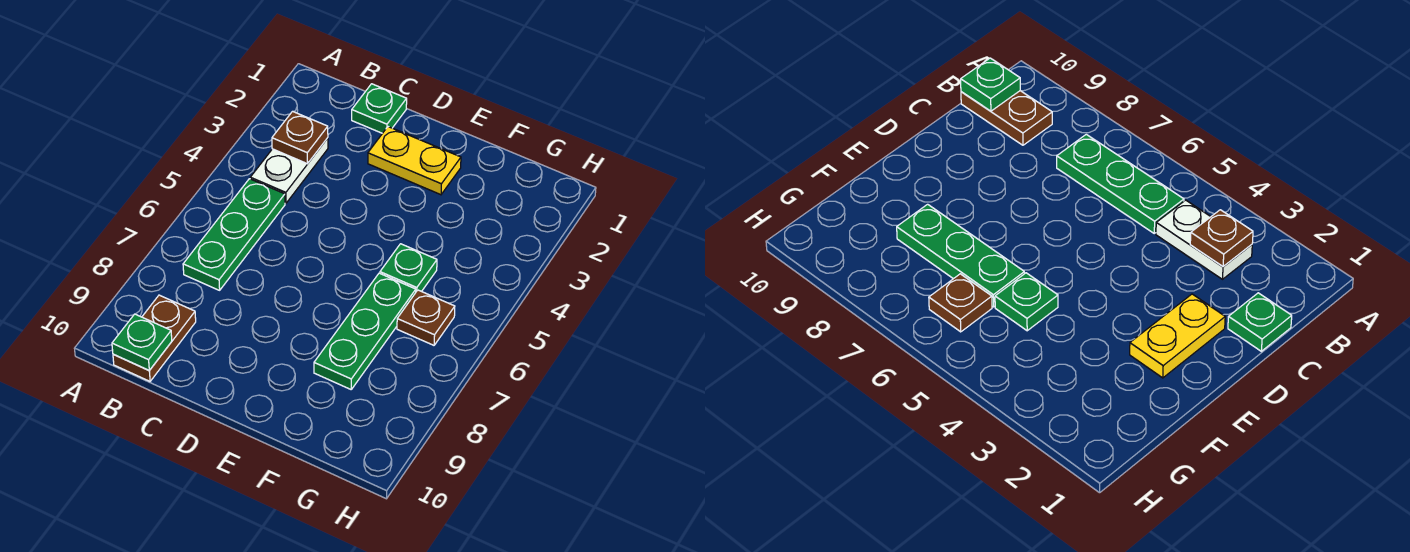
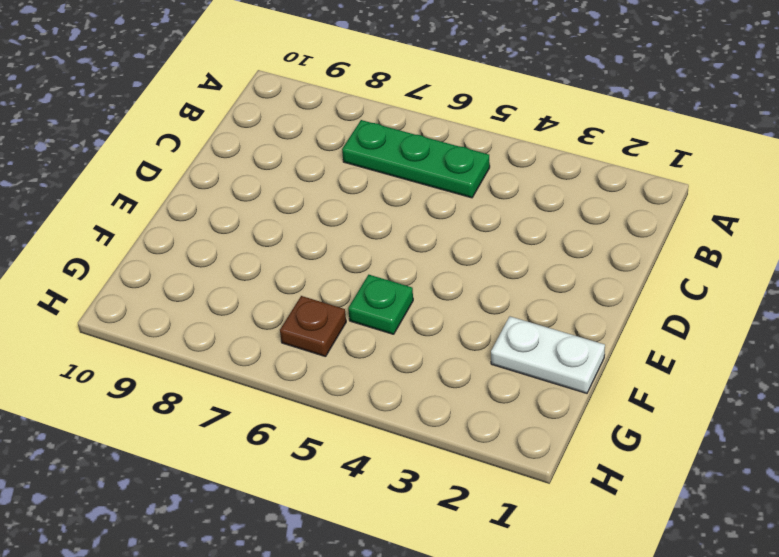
white plate F1:F2 level 1 -> white plate B3:B4 level 1
none -> brown plate B9:B10 level 1
none -> green plate C1 level 1

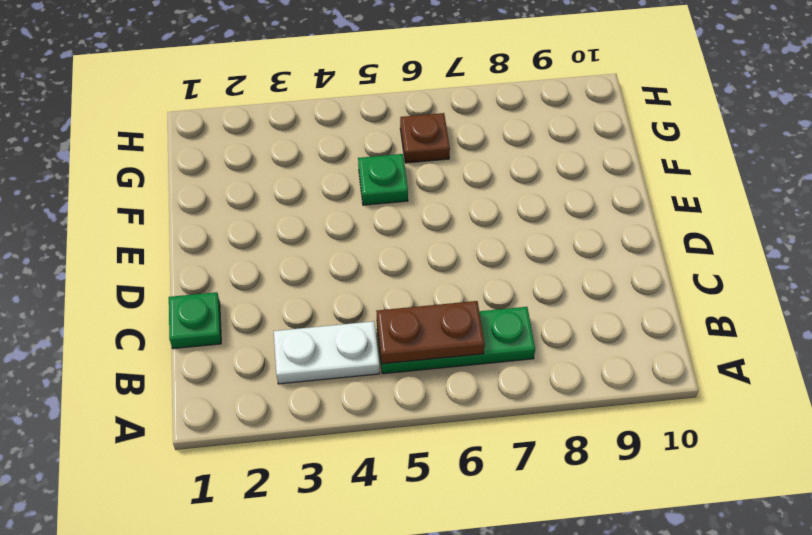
brown plate B5:B6 level 2 -> brown plate B9:B10 level 1
none -> yellow plate D2:E2 level 1
none -> green plate F6:F8 level 1

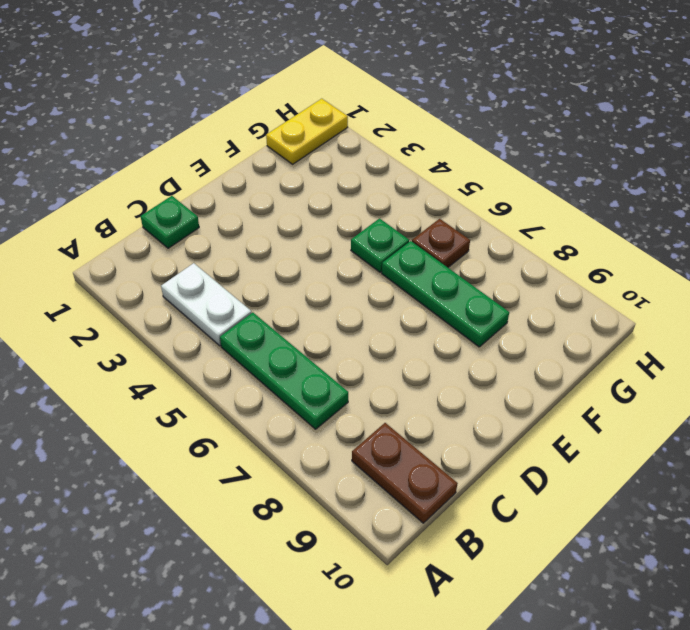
yellow plate G1:H1 level 1 -> yellow plate D2:E2 level 1
none -> brown plate B3 level 2
none -> green plate B10 level 2

